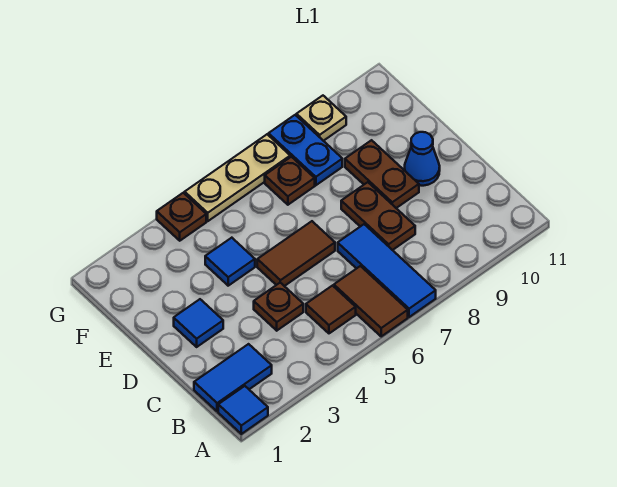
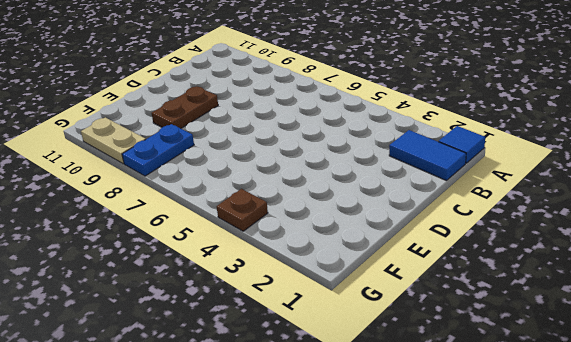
tan plate G9:G10 level 1 -> tan plate G9 level 1
none -> brown tile A6:B6 level 1
none -> blue tile A7:C7 level 1
none -> brown tile B5 level 1

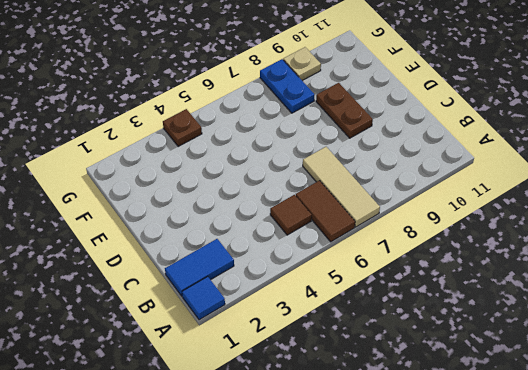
tan tile A7:C7 level 1 -> blue tile A7:C7 level 1
none -> brown plate C4 level 1
none -> brown plate C8:D8 level 1
none -> blue tile D2 level 1

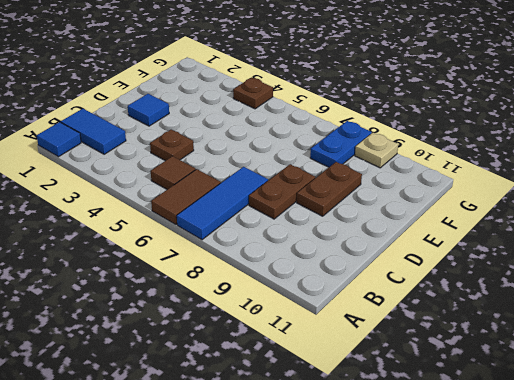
none -> brown tile D5:D6 level 1
none -> blue cone D10 level 1
none -> blue tile E4 level 1

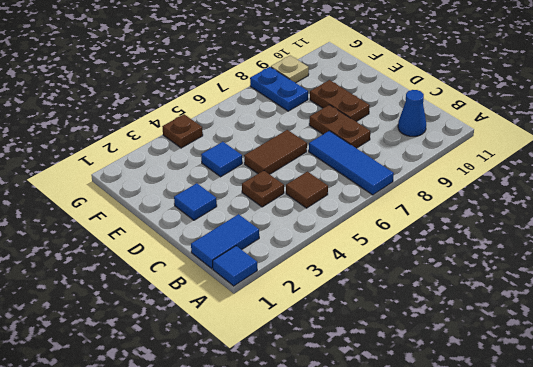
blue cone B10 level 1 -> blue cone D10 level 1
none -> brown tile A6:B6 level 1
none -> brown plate F7 level 1
none -> tan plate G5:G7 level 1

